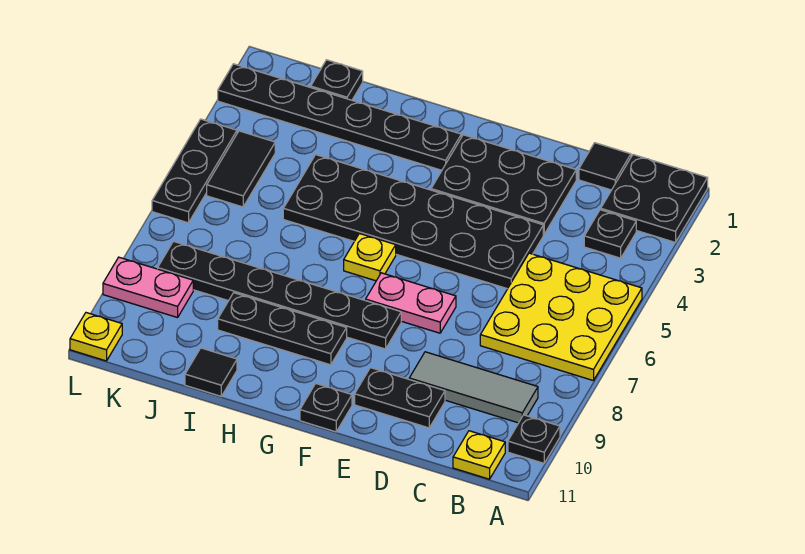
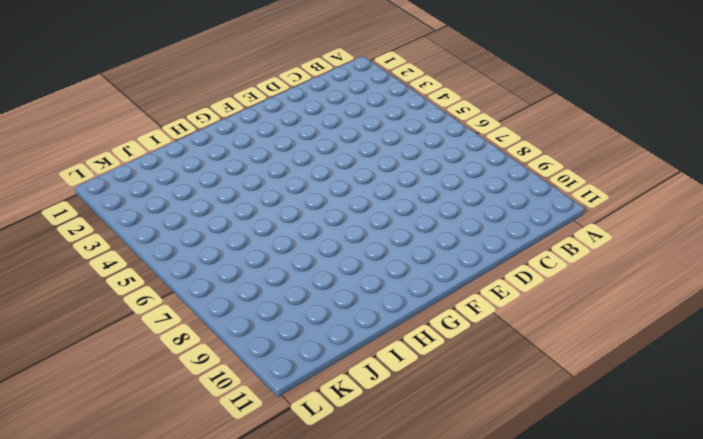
none -> black plate A1:B2 level 1
none -> yellow plate A5:C7 level 1
none -> black plate A10 level 1

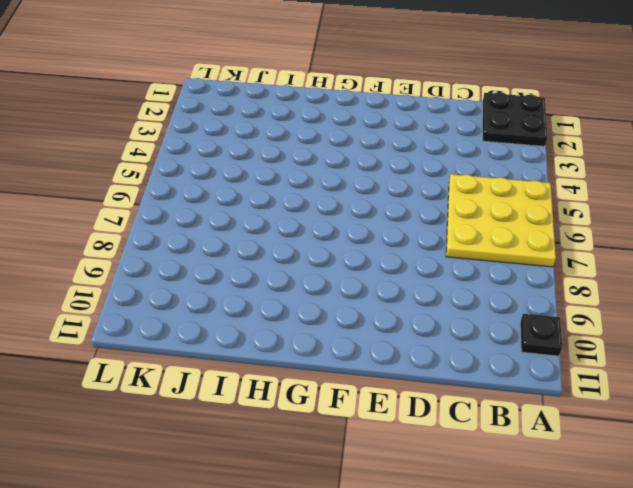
none -> black plate B3 level 1
none -> grey tile B9:D9 level 1
none -> yellow plate B11 level 1

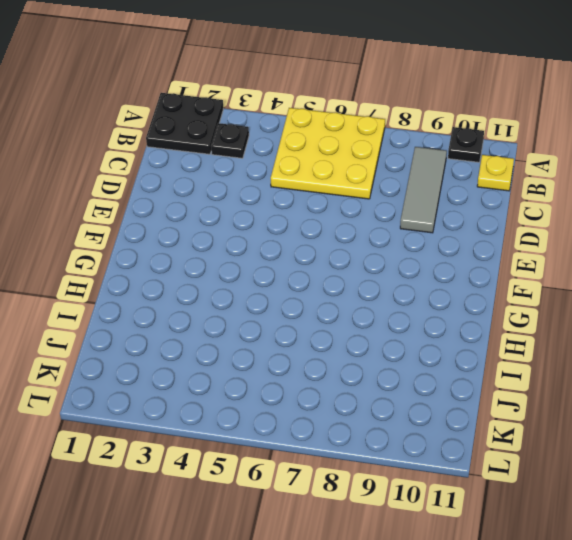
none -> black tile C1 level 1
none -> black plate D2:F3 level 1
none -> black plate D4:I5 level 1

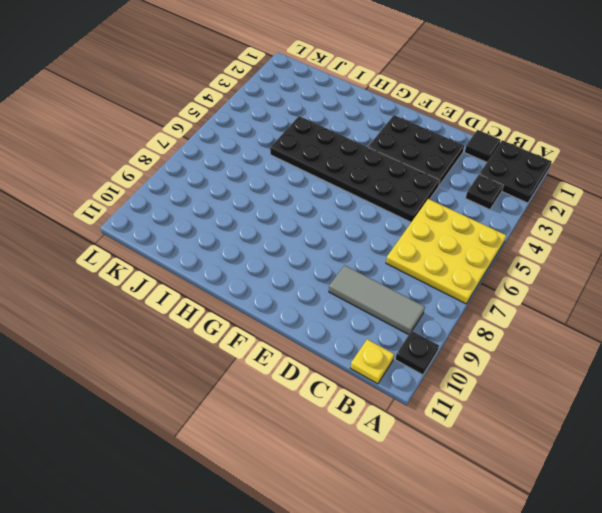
none -> black plate D10:E10 level 1
none -> pink plate E7:F7 level 1
none -> black plate F8:K8 level 1

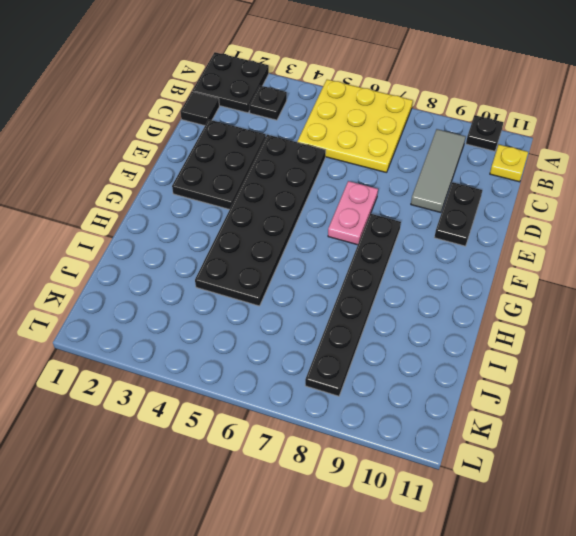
none -> black plate F11 level 1
none -> black plate G2:L2 level 1
none -> yellow plate G6 level 1

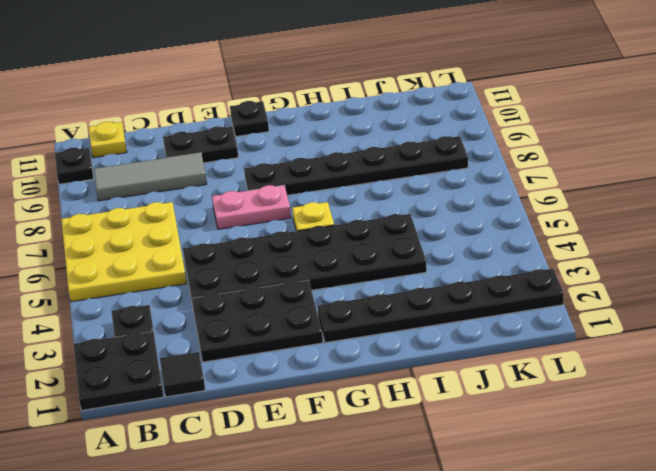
none -> black plate G9:I9 level 1
none -> black tile I11 level 1
none -> black plate J1 level 1

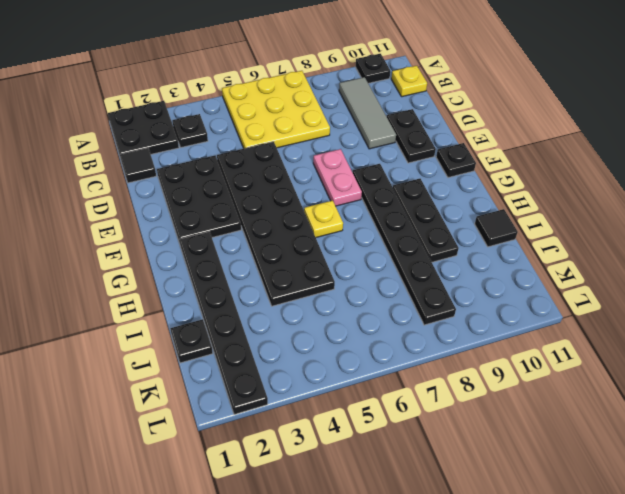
none -> black tile K4:K5 level 1
none -> pink plate K9:L9 level 1
none -> black plate L4:L6 level 1

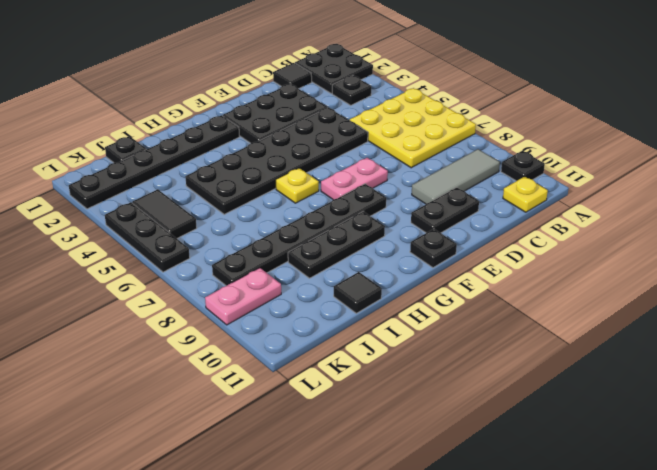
none -> yellow plate L11 level 1

